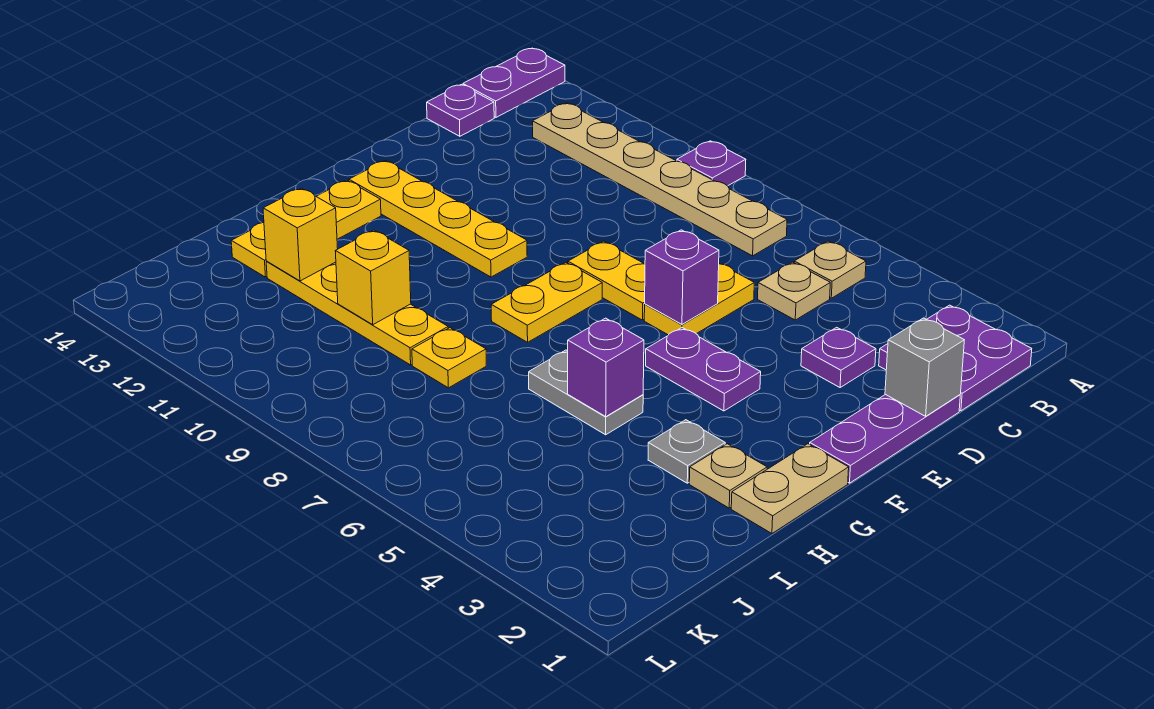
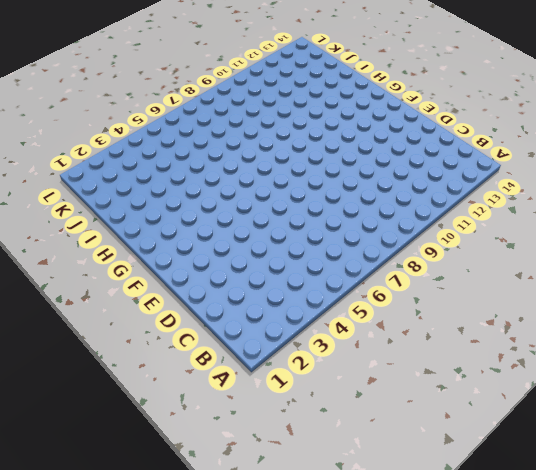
none -> purple plate A9 level 1
none -> purple plate A14:B14 level 1
none -> purple plate B1:C2 level 1

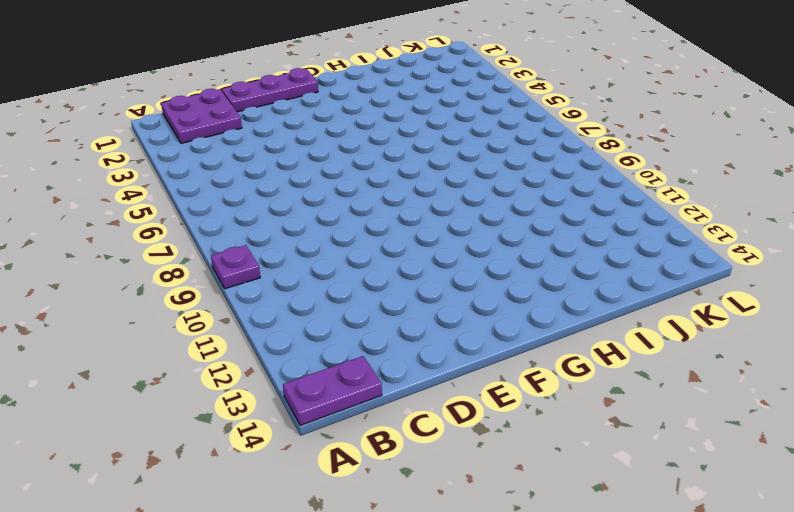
none -> tan plate B5 level 1
none -> tan plate B7:B12 level 1
none -> tan plate C5 level 1

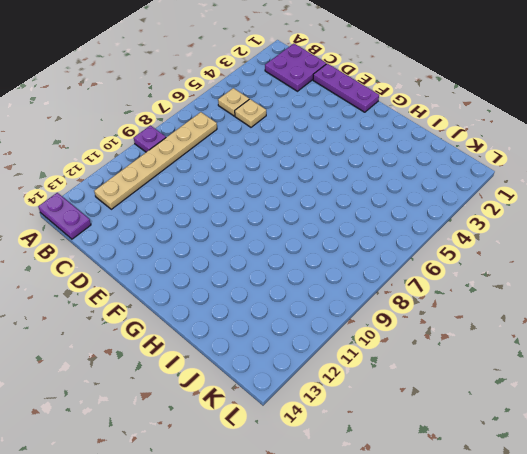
none -> purple plate C14 level 1
none -> purple plate D3 level 1
none -> yellow plate D6:E6 level 1

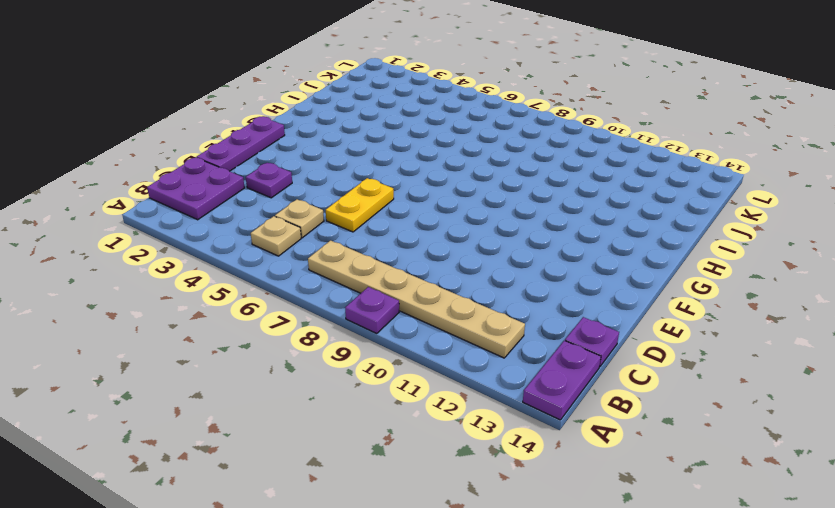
none -> yellow plate E7:E8 level 1
none -> purple plate F4:F5 level 1
none -> yellow plate F8:G8 level 1

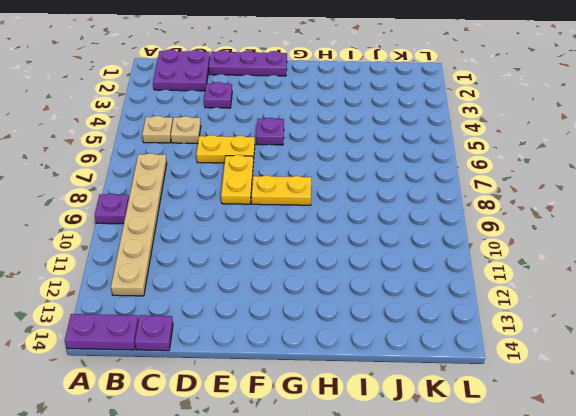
purple plate F5 level 1 -> purple plate F4:F5 level 1
none -> yellow plate F10:F13 level 1
none -> tan plate G1:H1 level 1
none -> yellow plate G13:I13 level 1

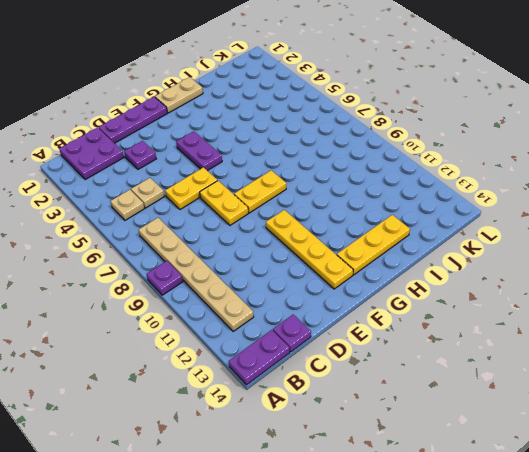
none -> tan plate H2 level 1
none -> grey plate H3 level 1
none -> grey plate H5:H6 level 1

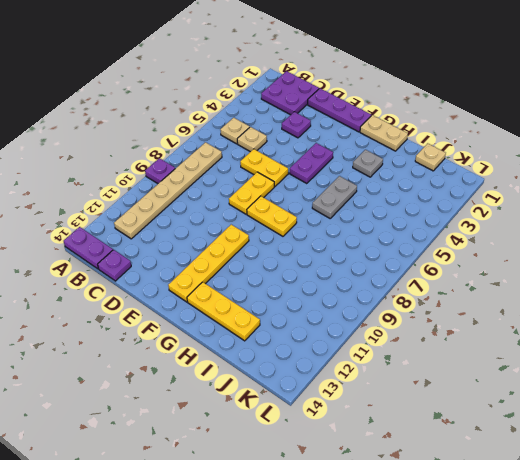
tan plate J1 level 1 -> tan plate H2 level 1
none -> yellow plate I8 level 1
none -> yellow plate I9:I12 level 1
none -> grey brick D1 level 2

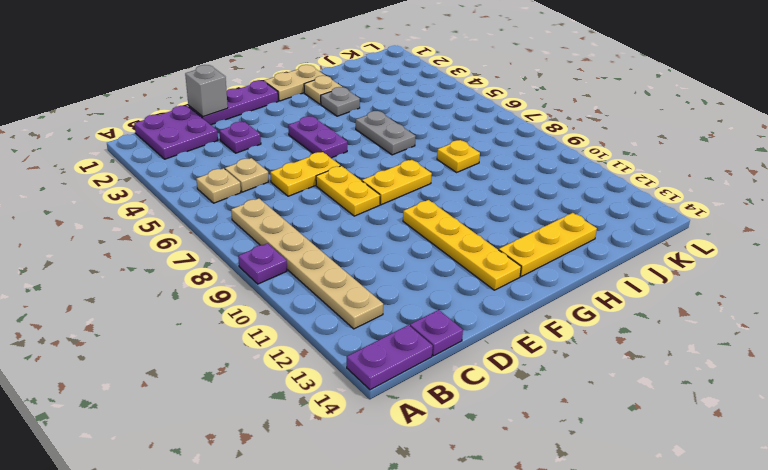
none -> yellow plate I9:I12 level 1
none -> purple brick E6 level 2
none -> purple brick H5 level 2

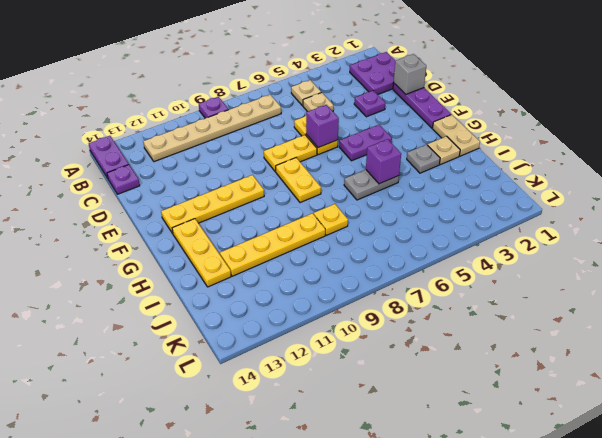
none -> yellow brick I10 level 2
none -> yellow brick I12 level 2

